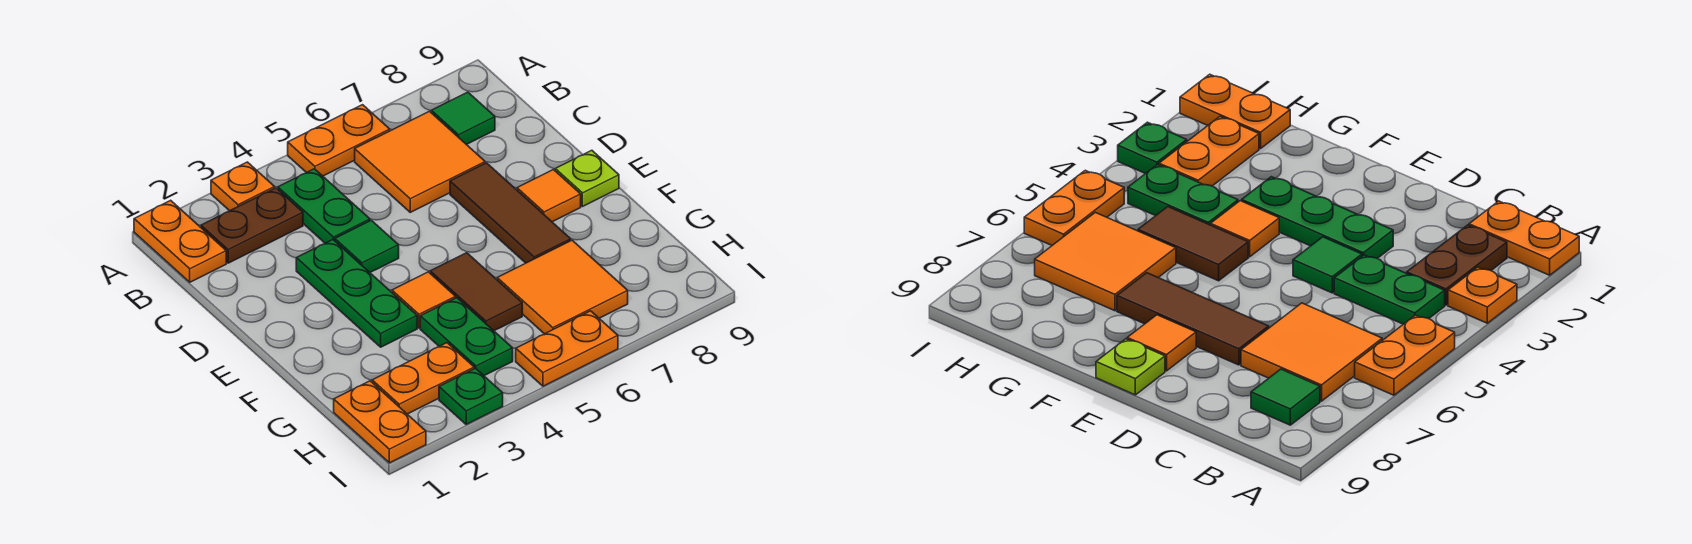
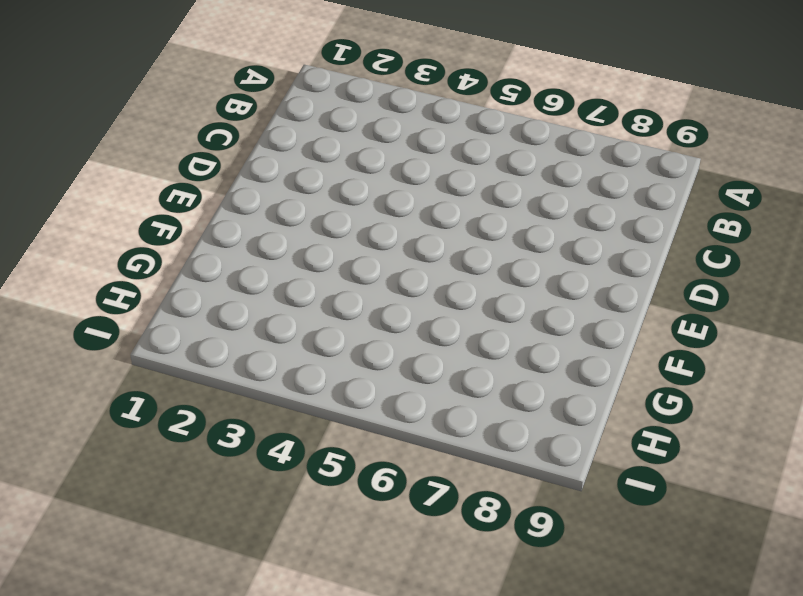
none -> orange plate A1:B1 level 1
none -> orange plate A3 level 1
none -> orange plate A5:A6 level 1

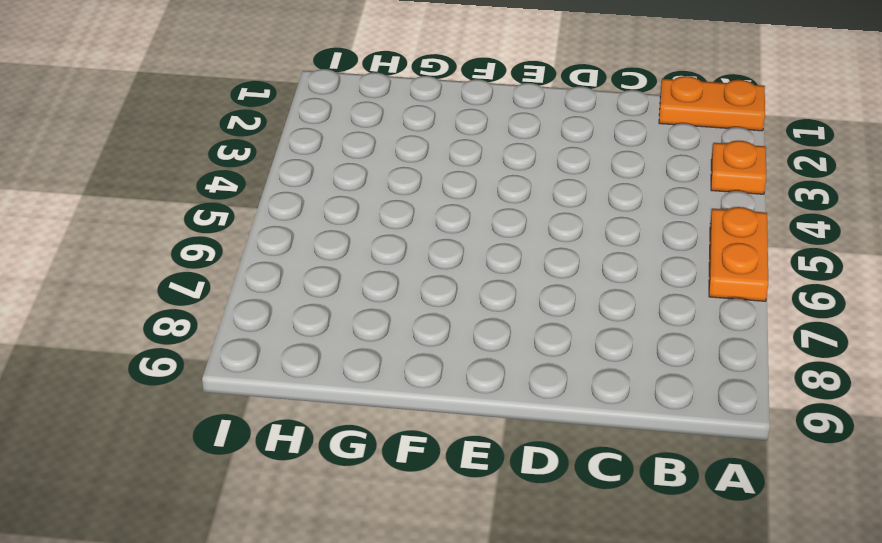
none -> brown plate B2:B3 level 1
none -> green plate B4:C4 level 1
none -> orange tile B6:C7 level 1

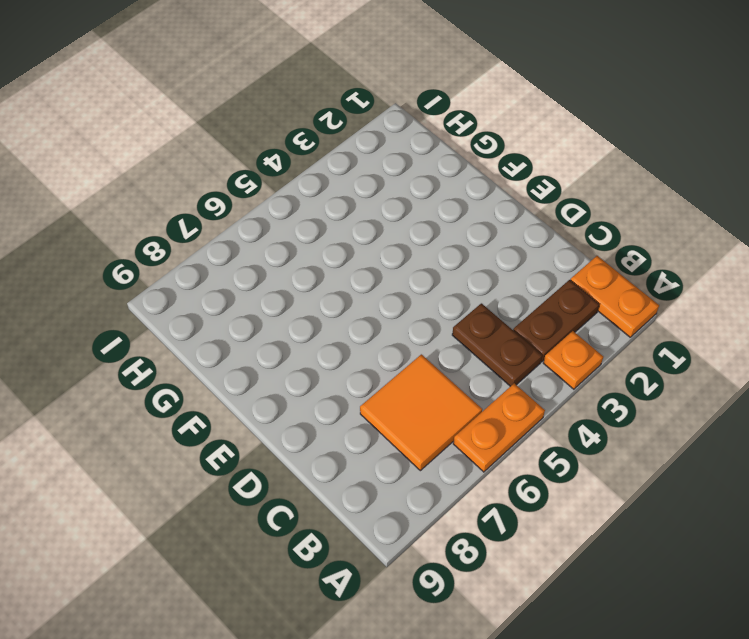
brown plate B4:C4 level 1 -> green plate B4:C4 level 1
none -> green tile B8 level 1
none -> green plate D3:F3 level 1
none -> green tile D4 level 1

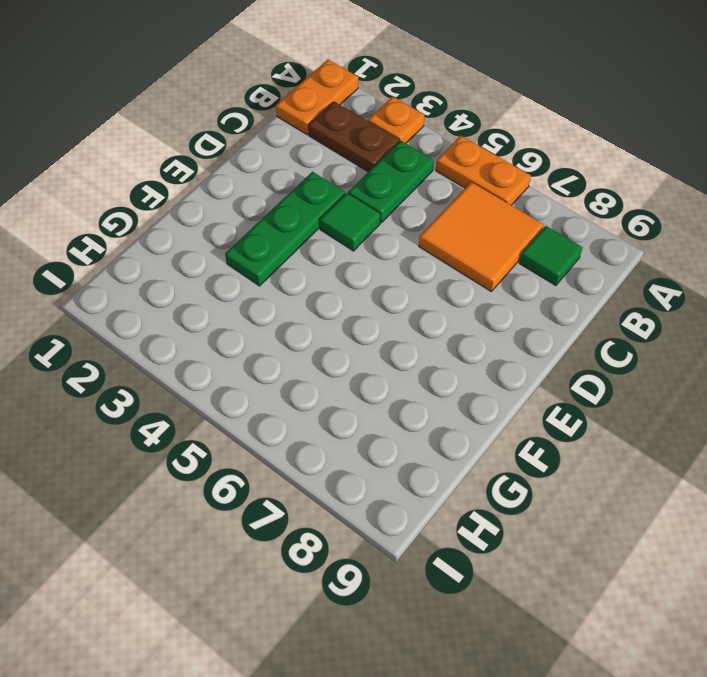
none -> brown tile D7:F7 level 1
none -> orange tile E8 level 1
none -> lime plate E9 level 1

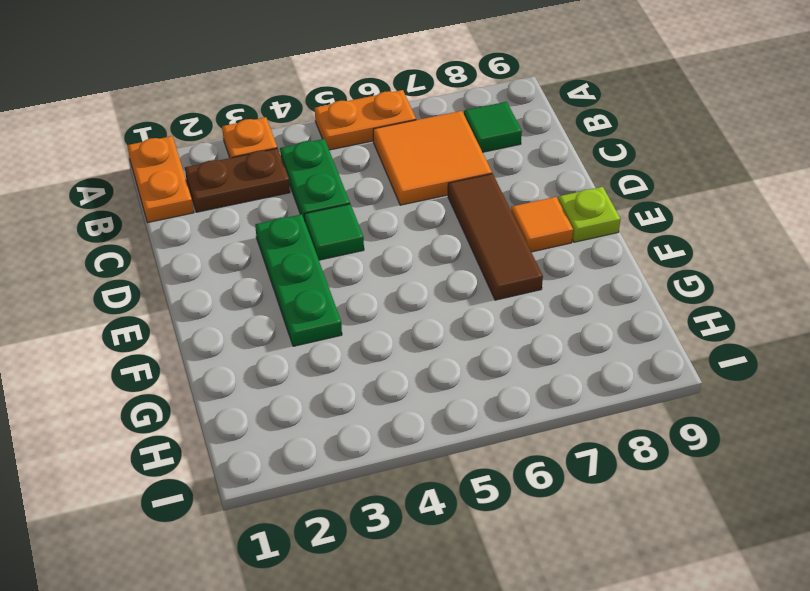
none -> orange tile F4 level 1
none -> brown tile F5:G5 level 1
none -> green plate G4:H4 level 1

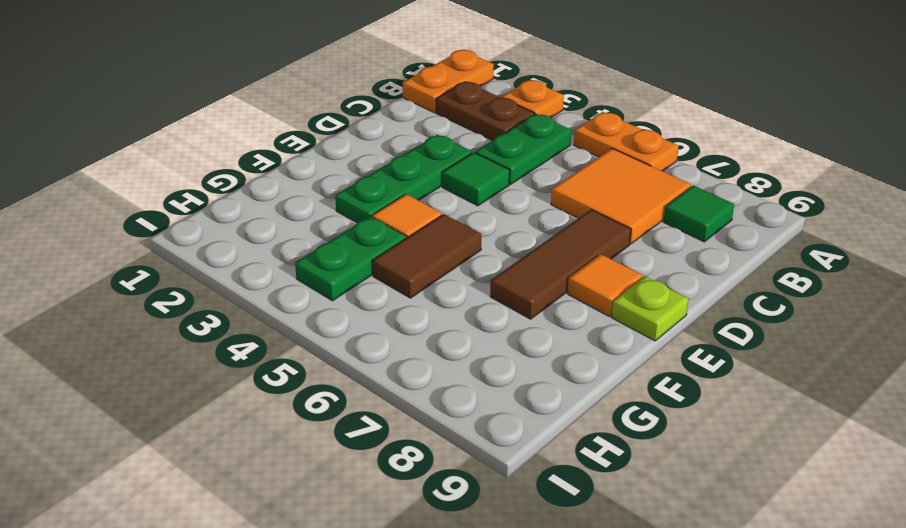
none -> orange tile G6:H7 level 1
none -> orange plate H1:I1 level 1
none -> orange plate H2:H3 level 1

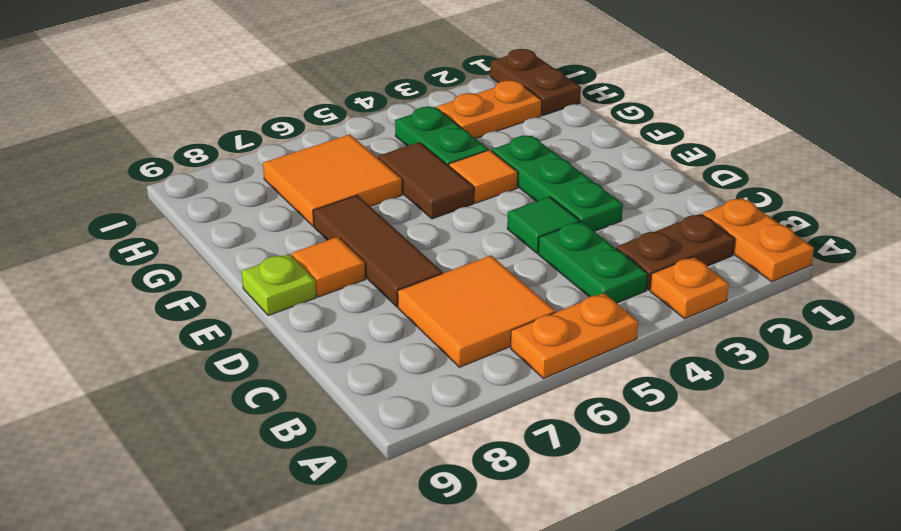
brown plate H1:I1 level 1 -> orange plate H1:I1 level 1
none -> green tile B8 level 1
none -> green plate I3 level 1
none -> orange plate I5:I6 level 1

